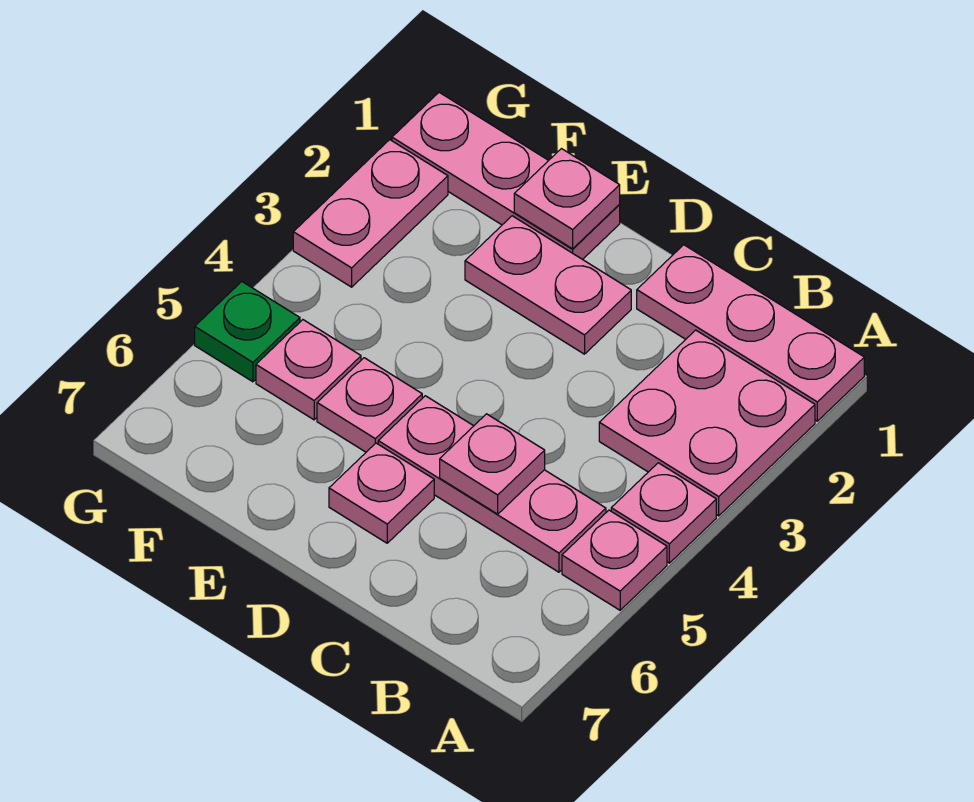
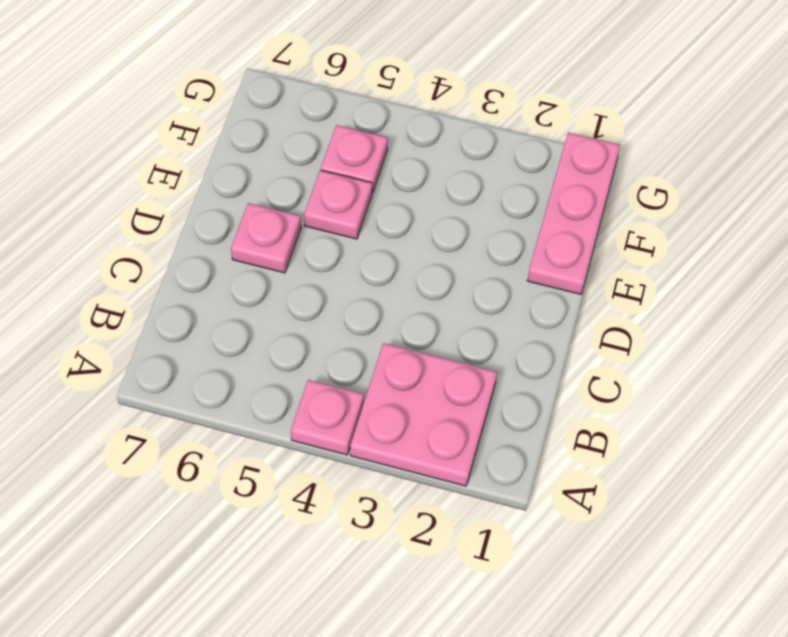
none -> pink plate A1:C1 level 1
none -> pink plate A5 level 1
none -> pink plate B5:D5 level 1

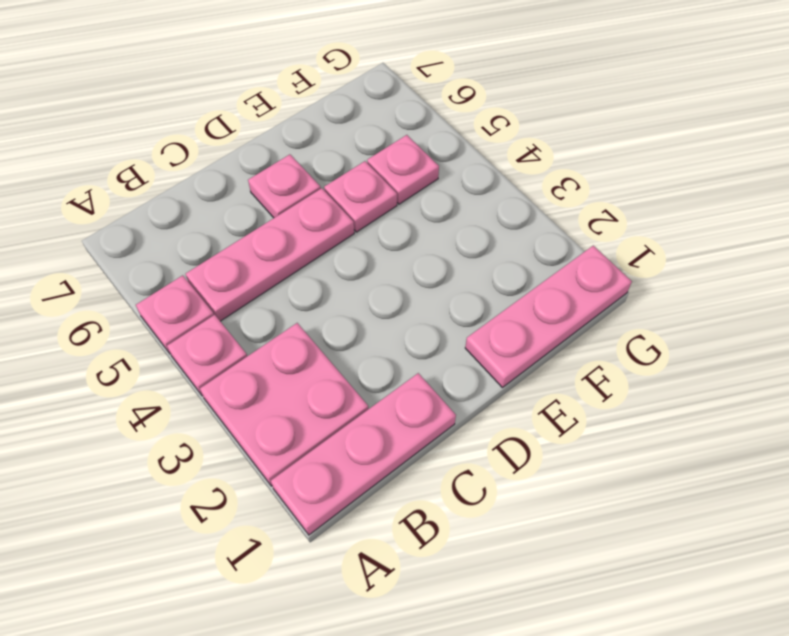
none -> pink plate D2:E2 level 1
none -> pink plate G2:G3 level 1
none -> green plate G5 level 1

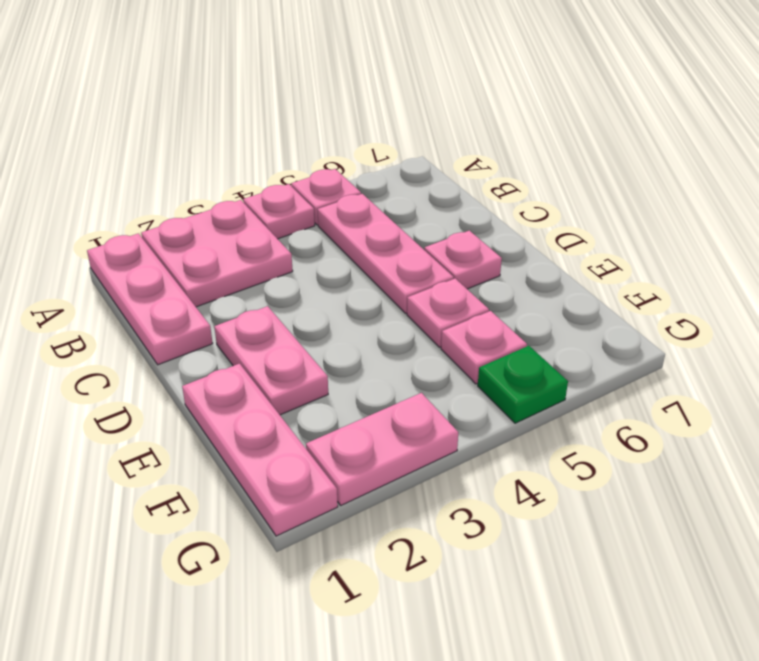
none -> pink plate C5 level 2
none -> pink plate E1 level 2

